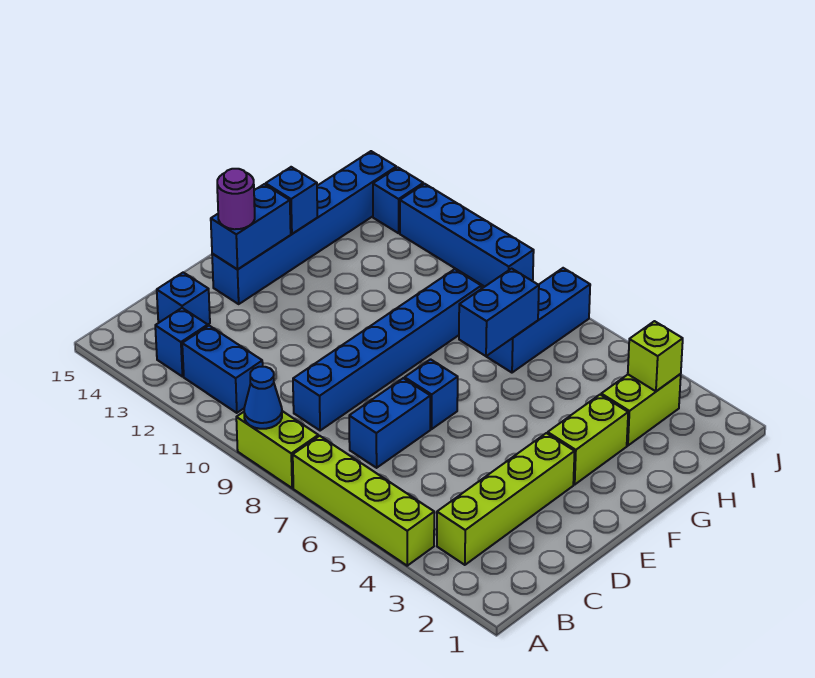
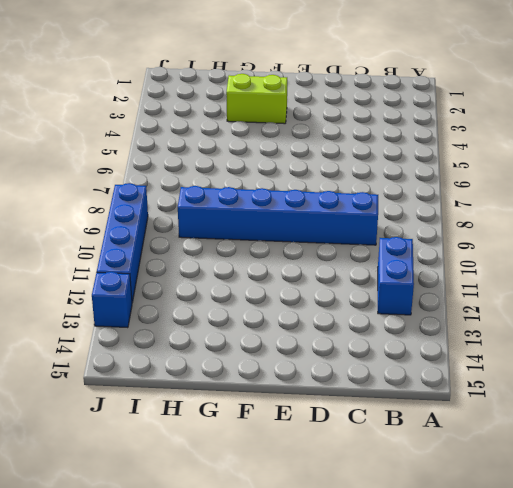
none -> lime brick A4:A7 level 1
none -> lime brick A8:A9 level 1
none -> lime brick B3:E3 level 1

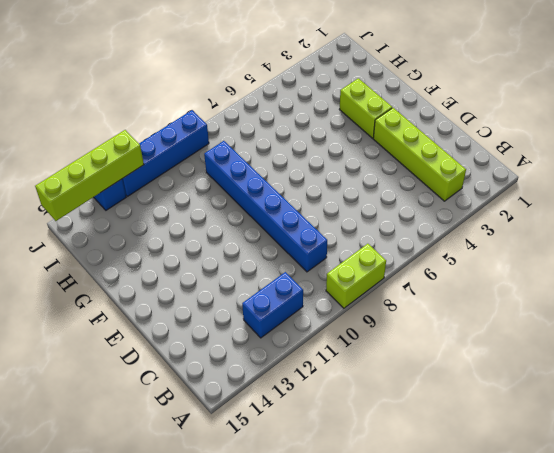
lime brick J12:J15 level 2 -> lime brick A4:A7 level 1
none -> blue brick B13 level 1
none -> blue brick C7:D7 level 1
none -> blue brick C14 level 1

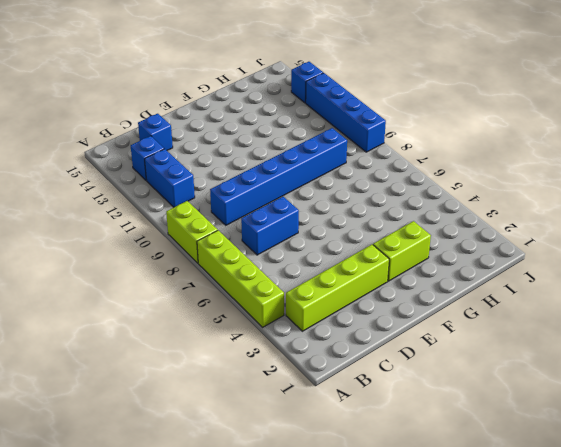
none -> blue brick E7 level 1
none -> blue brick E14:J14 level 1
none -> lime brick H3:I3 level 1

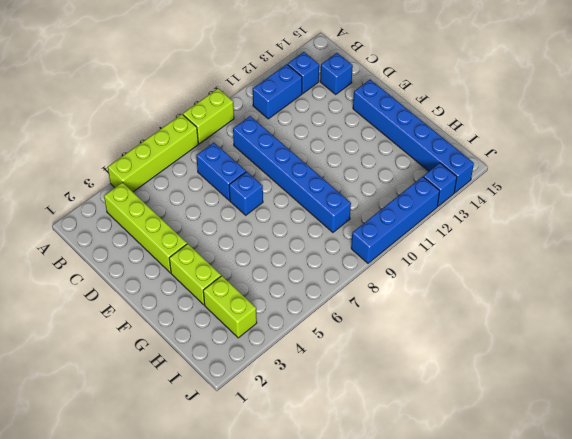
none -> blue brick H7:J7 level 1
none -> blue cone A9 level 2
none -> blue brick E14:F14 level 2

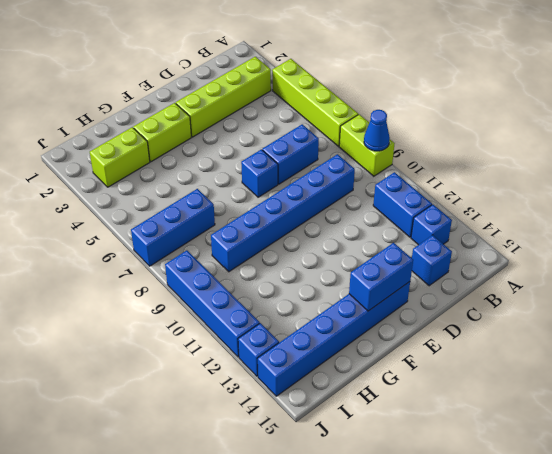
none -> blue brick G7:H7 level 2
none -> blue brick G14 level 2
none -> lime brick I3 level 2

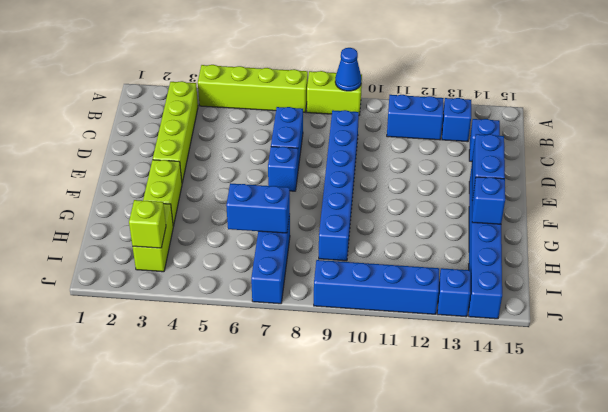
blue brick H6:H7 level 2 -> blue brick G7:H7 level 2
none -> purple round brick E14 level 3

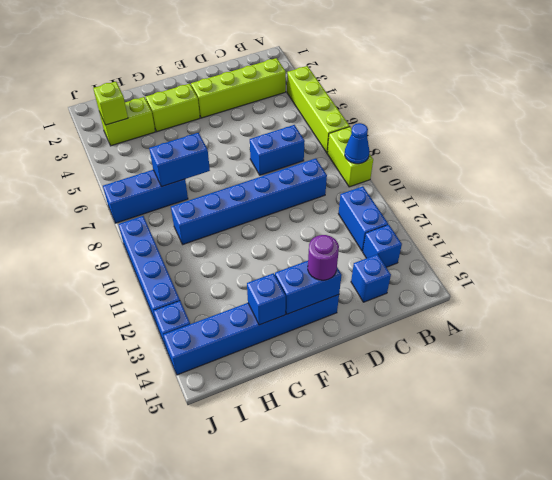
none -> blue brick E7 level 1

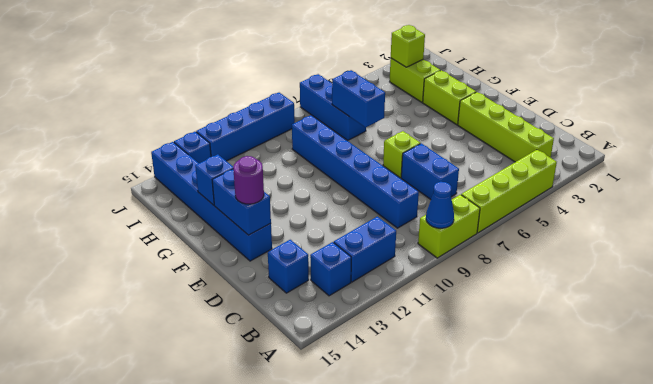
lime brick E7 level 1 -> blue brick E7 level 1

